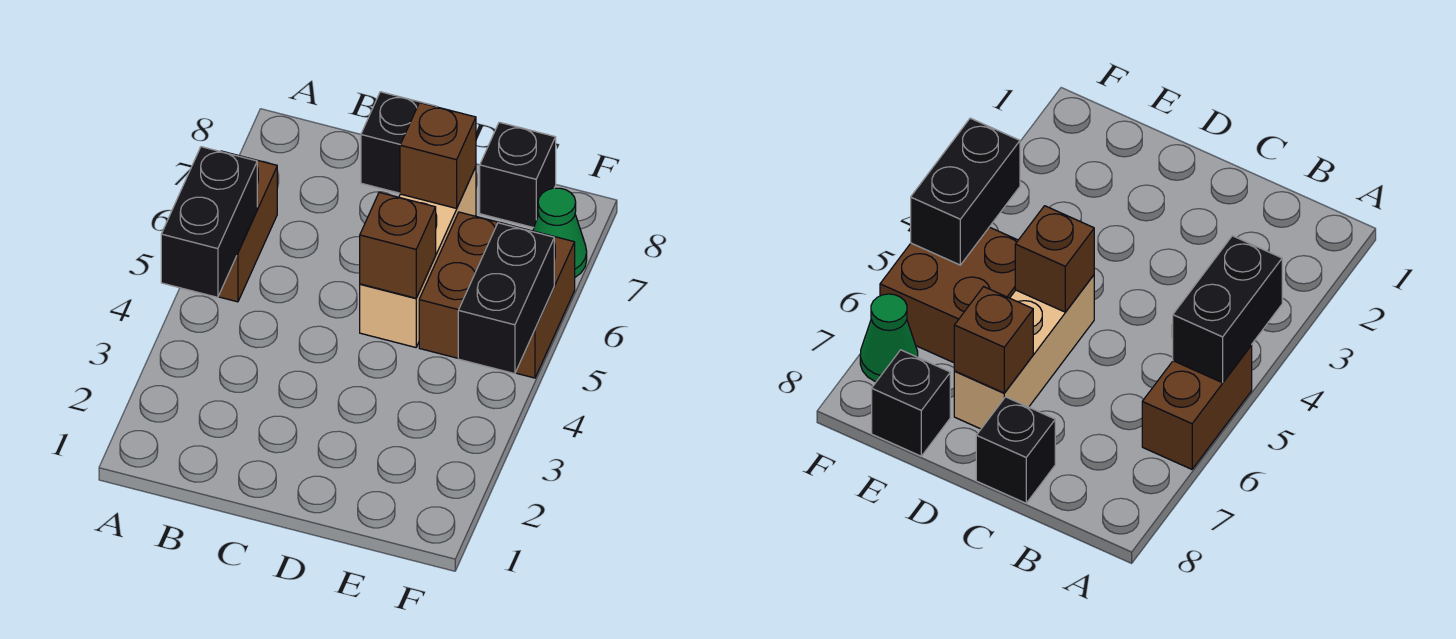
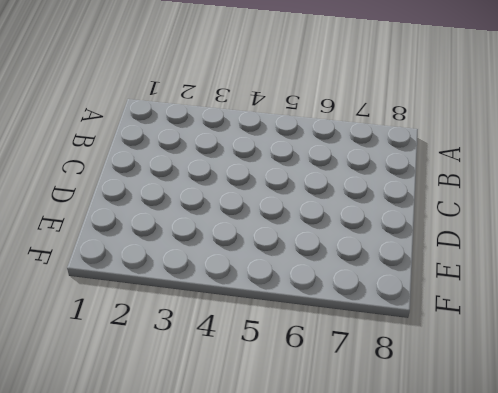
none -> brown brick A5:A6 level 1
none -> black brick C8 level 1

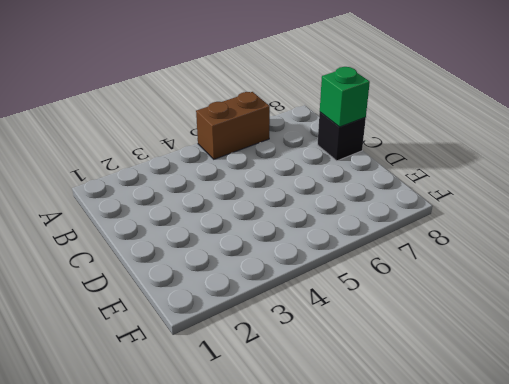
green brick C8 level 2 -> none
none -> tan brick D5:D7 level 1
none -> brown brick E5:F6 level 1

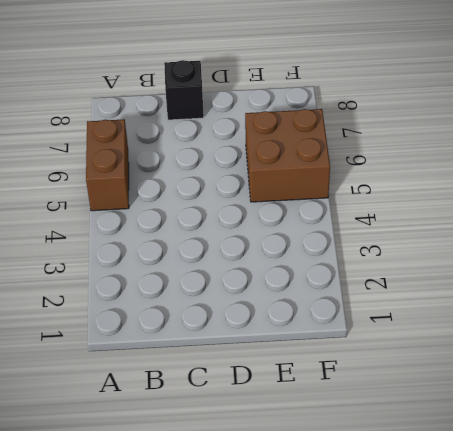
none -> tan brick D5:D7 level 1
none -> black brick E8 level 1

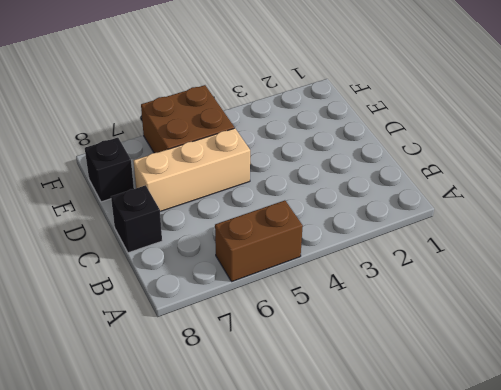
none -> green cone F7 level 1
none -> black brick A4:A5 level 2

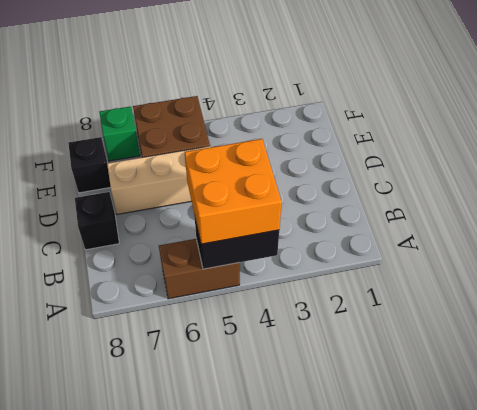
orange brick A4:B5 level 3 -> none
green brick F7 level 1 -> green cone F7 level 1
none -> brown brick D5 level 2
none -> brown brick D7 level 2

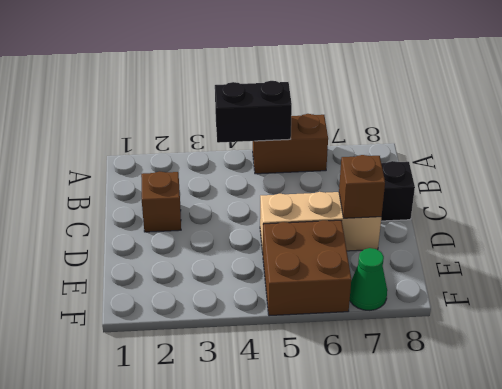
brown brick C2 level 1 -> brown brick D5 level 2
none -> black brick E8 level 1
none -> black brick F4:F5 level 2

